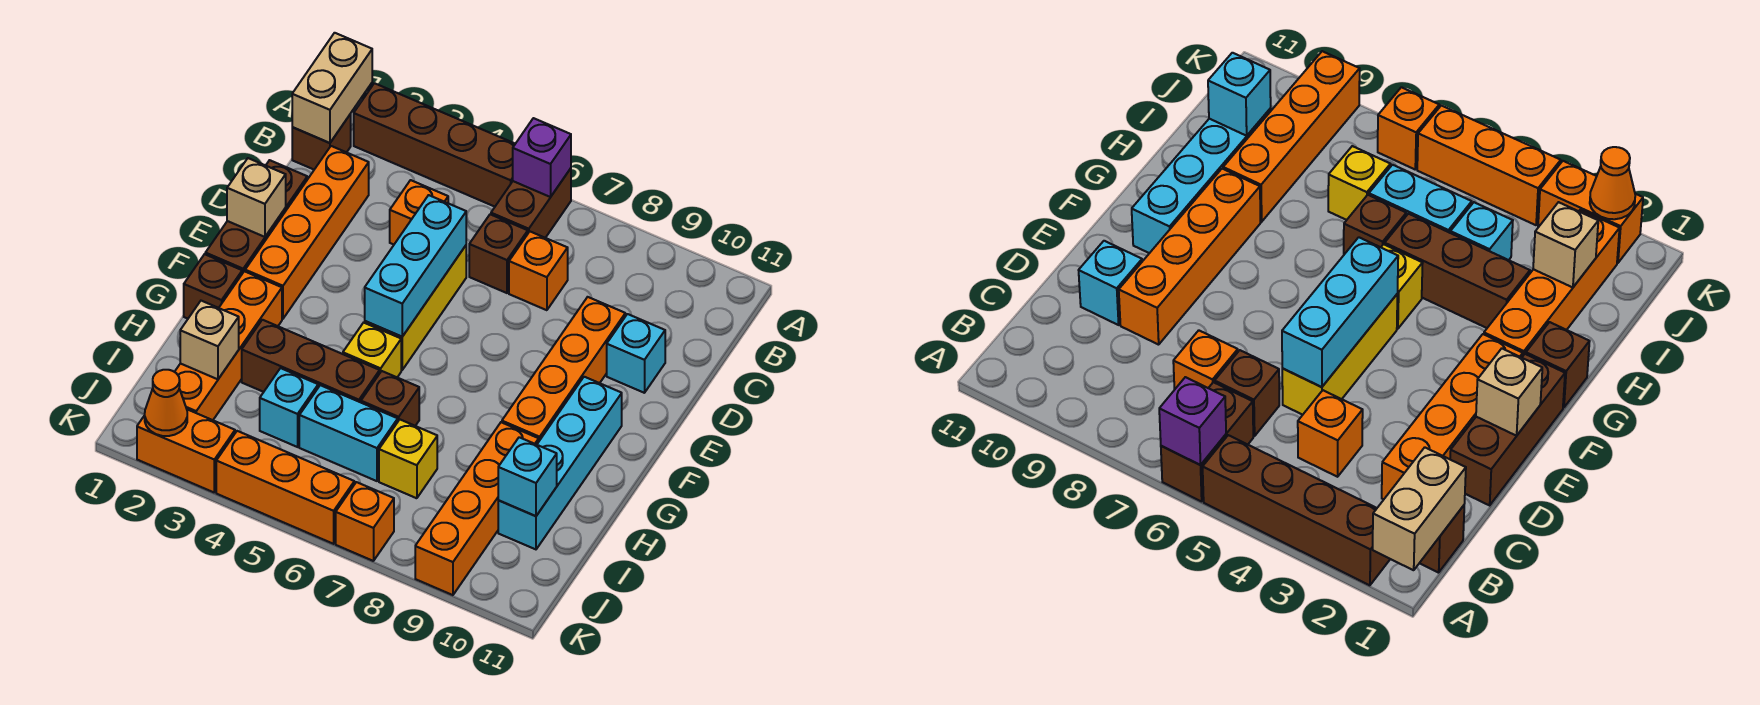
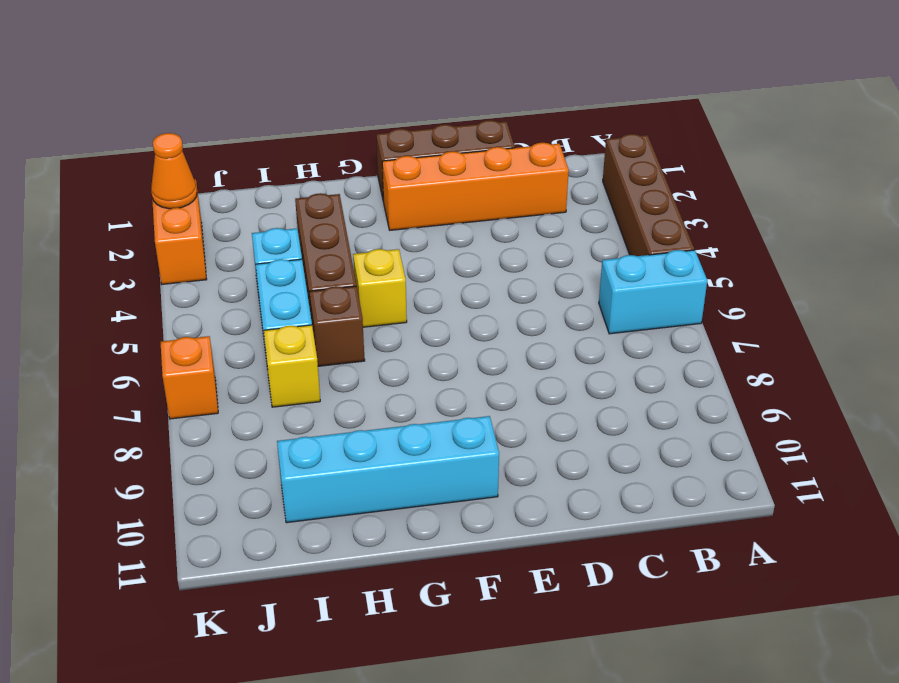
cyan brick A6:B6 level 1 -> brown brick A6:B6 level 1
none -> brown brick B1 level 1
none -> orange brick C4 level 1
none -> brown brick C6 level 1
none -> orange brick C7 level 1

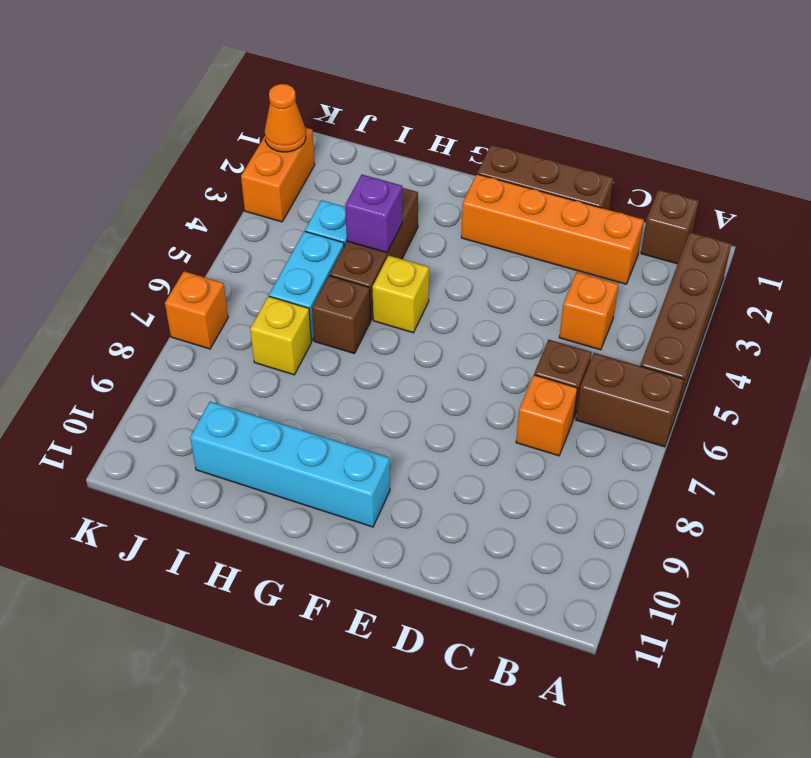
purple brick H4 level 2 -> purple brick A6 level 2
none -> yellow brick D5:F5 level 1
none -> orange brick D9:G9 level 1
none -> cyan brick D10 level 1
none -> brown brick G1 level 1

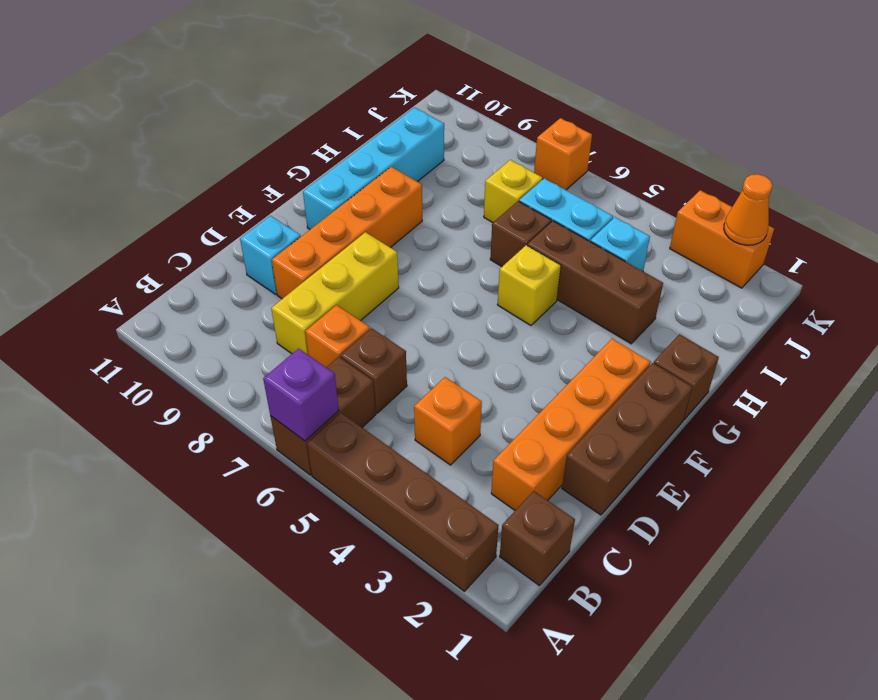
yellow brick C8:E8 level 1 -> yellow brick D5:F5 level 1
none -> orange brick G2:J2 level 1
none -> orange brick H9:K9 level 1
none -> orange brick K4:K6 level 1
none -> tan brick A1:B1 level 2

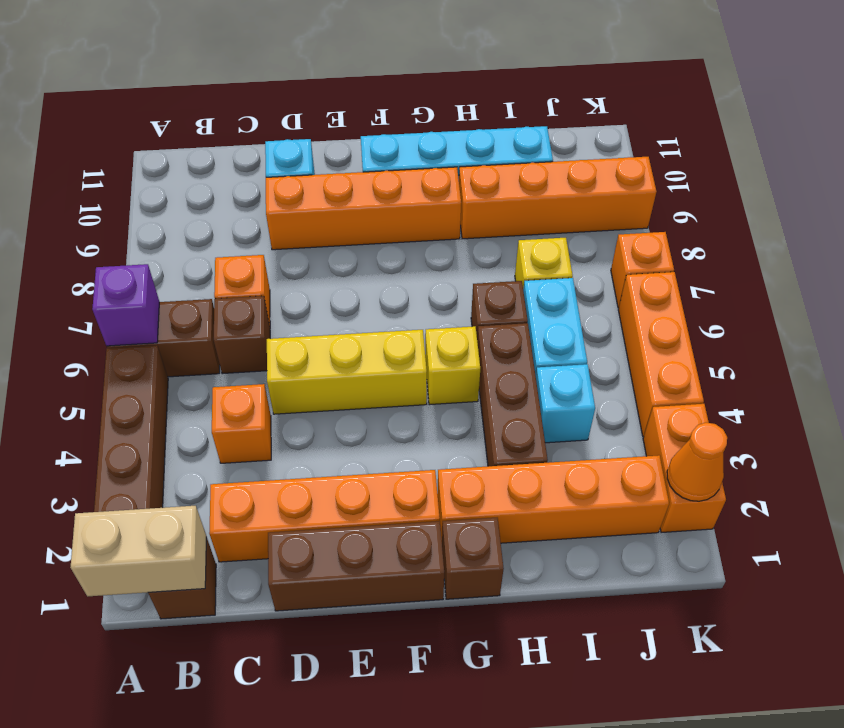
none -> cyan brick D5:F5 level 2
none -> tan brick E1 level 2
none -> tan brick I2 level 2
none -> cyan brick I10 level 2

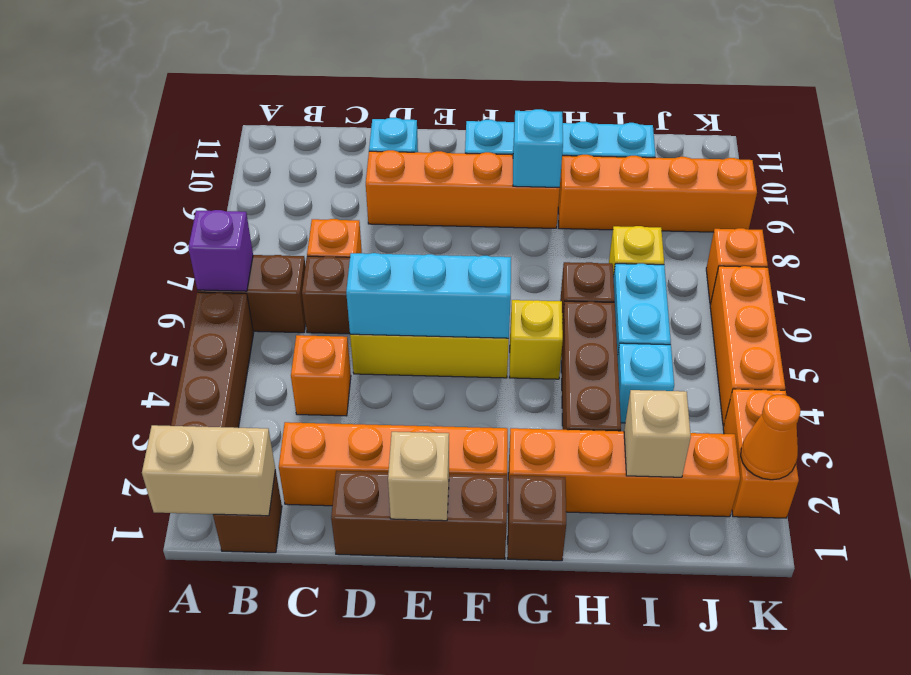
cyan brick G9 level 2 -> cyan brick I10 level 2

